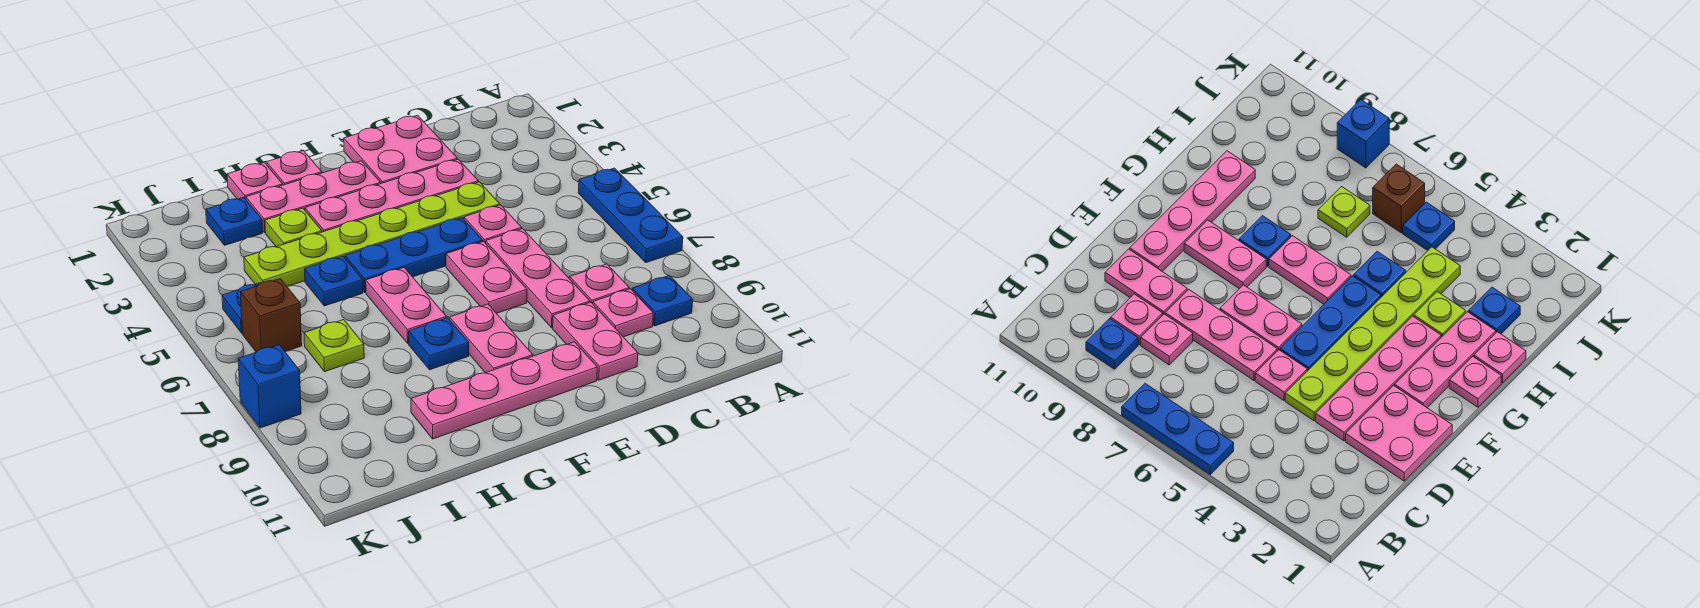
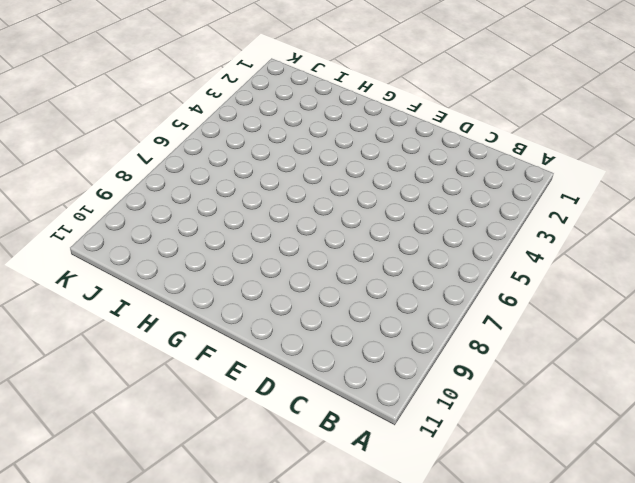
none -> blue plate A5:A7 level 1
none -> blue plate B9 level 1
none -> pink plate C8 level 1

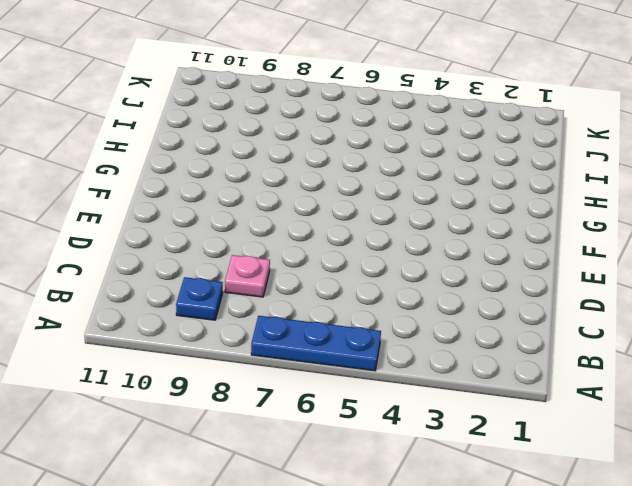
none -> pink plate C9 level 1
none -> pink plate D1:E2 level 1
none -> pink plate D3:G3 level 1

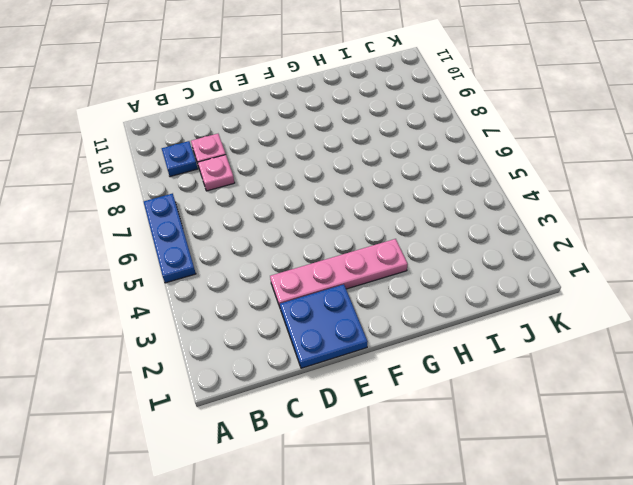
blue plate D1:E2 level 1 -> pink plate D1:E2 level 1
none -> lime plate D4:I4 level 1
none -> pink plate D5 level 1
none -> pink plate D6:D8 level 1

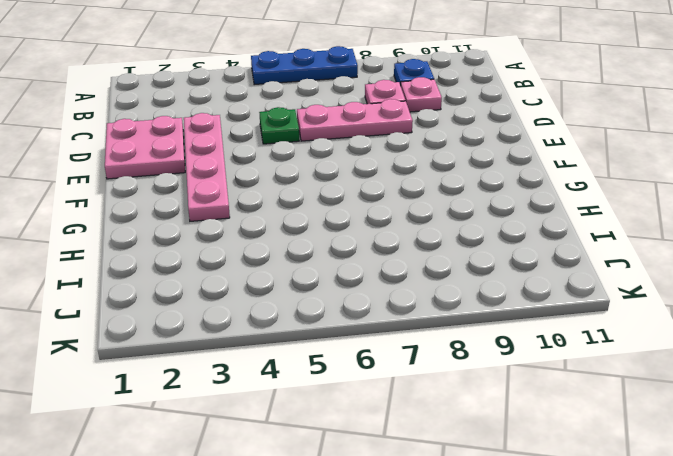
green plate D5 level 1 -> pink plate D5 level 1
none -> lime plate D4:I4 level 1
none -> pink plate D9:D10 level 1
none -> blue plate E5:G5 level 1

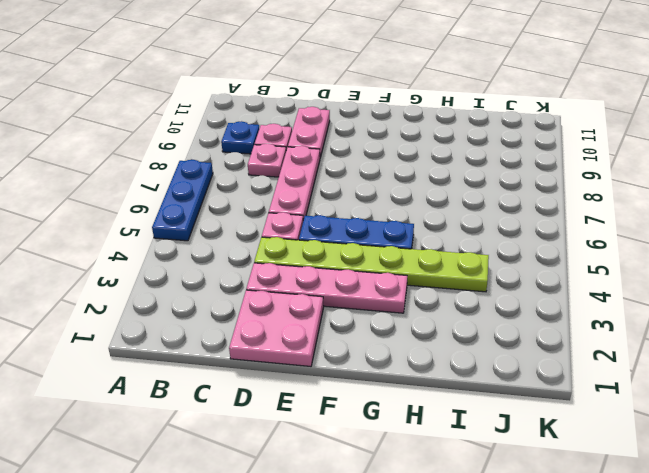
none -> pink plate E6:E7 level 1
none -> pink plate E10:H10 level 1
none -> pink plate F2:H2 level 1

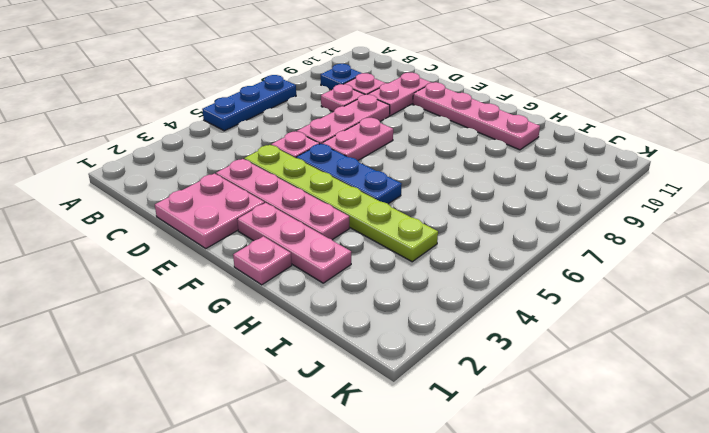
none -> pink plate F8:F9 level 1
none -> pink plate G6:G7 level 1
none -> blue plate G8 level 1

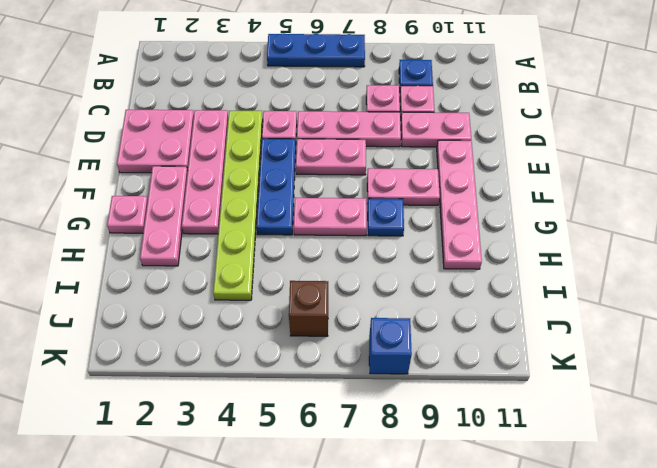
none -> pink plate H1 level 1
none -> lime plate H3 level 1
none -> blue plate H5 level 1

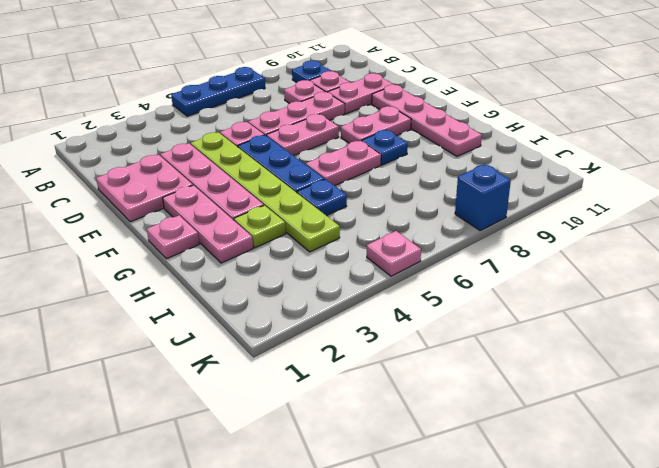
pink plate K5 level 1 -> pink plate H1 level 1
none -> blue plate I2 level 1
none -> lime plate I7 level 1
none -> blue plate J5 level 1

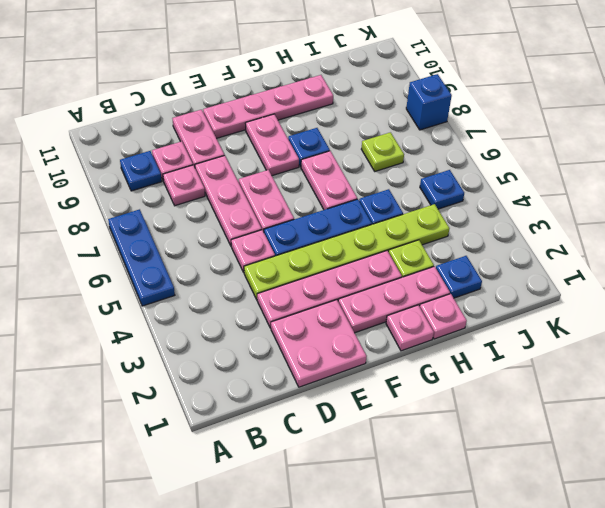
none -> brown brick J6 level 1

